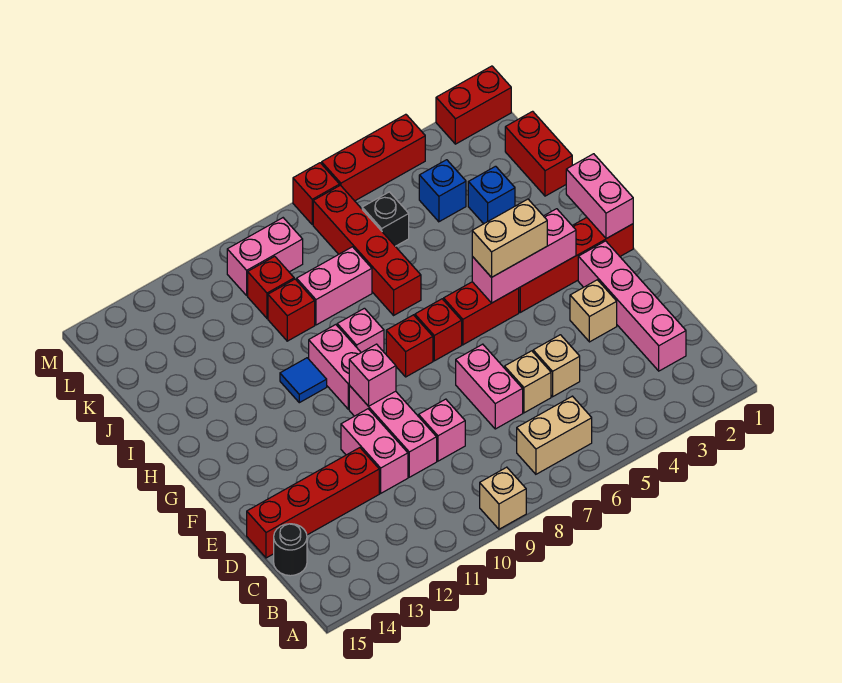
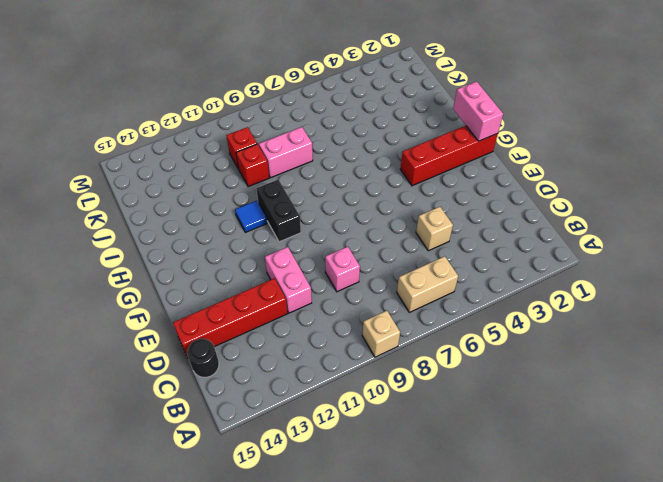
black brick G10:H10 level 1 -> pink brick G10:H10 level 1
none -> pink brick C2:F2 level 1
none -> tan brick D6 level 1
none -> pink brick D7:E7 level 1
none -> pink brick D10:F10 level 1

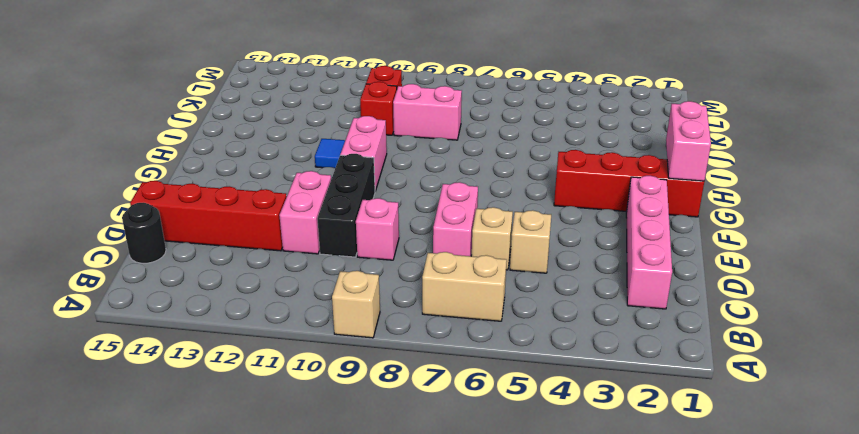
black brick D10:F10 level 1 -> pink brick D10:F10 level 1
none -> tan brick E3 level 1
none -> red brick G5:G6 level 1
none -> red brick G7 level 1
none -> red brick G8 level 1

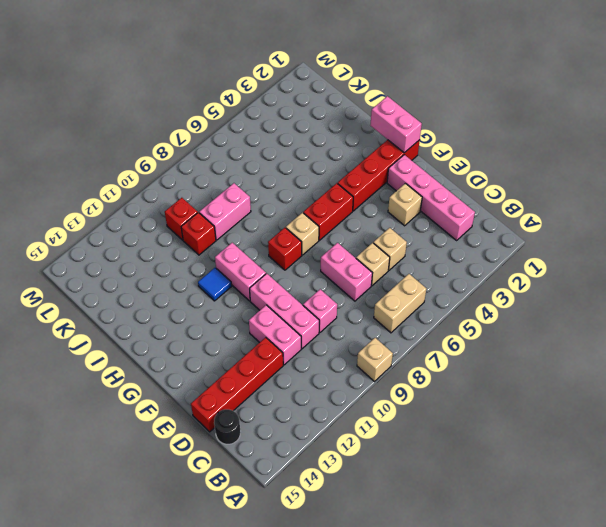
tan brick G7 level 1 -> red brick G7 level 1
none -> pink brick H9 level 1
none -> red brick I7:L7 level 1
none -> red brick J1:K1 level 1
none -> blue brick J3 level 1

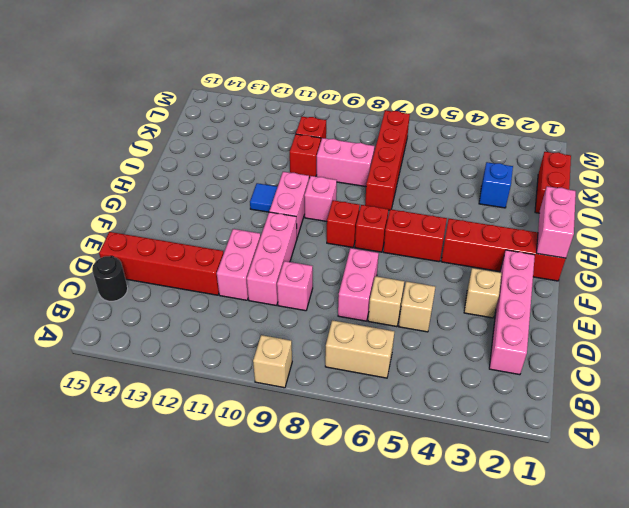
none -> blue brick K4 level 1
none -> black brick K6 level 1
none -> pink brick L9:L10 level 1
none -> red brick M1:M2 level 1

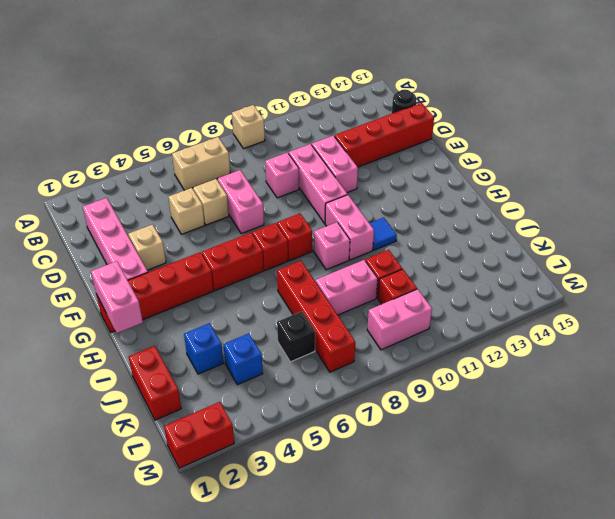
none -> red brick M4:M6 level 1
none -> red brick M7 level 1
none -> pink brick F10 level 2
none -> pink brick G3:G5 level 2

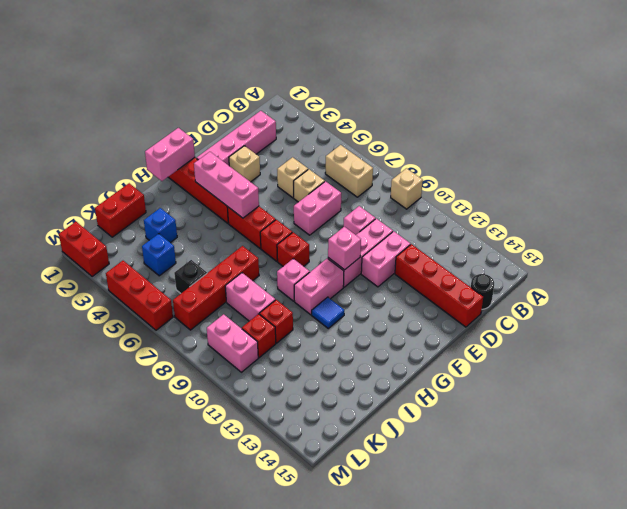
none -> red brick M7 level 1
none -> tan brick G4:G5 level 3

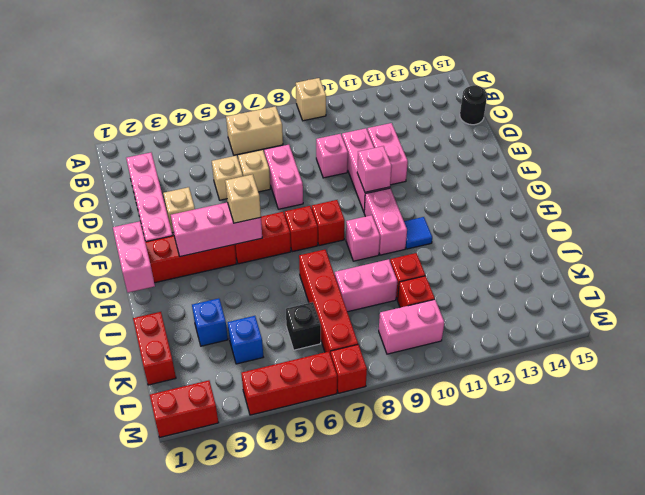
tan brick G5 level 3 -> tan brick G4:G5 level 3
none -> red brick D12:D15 level 1

